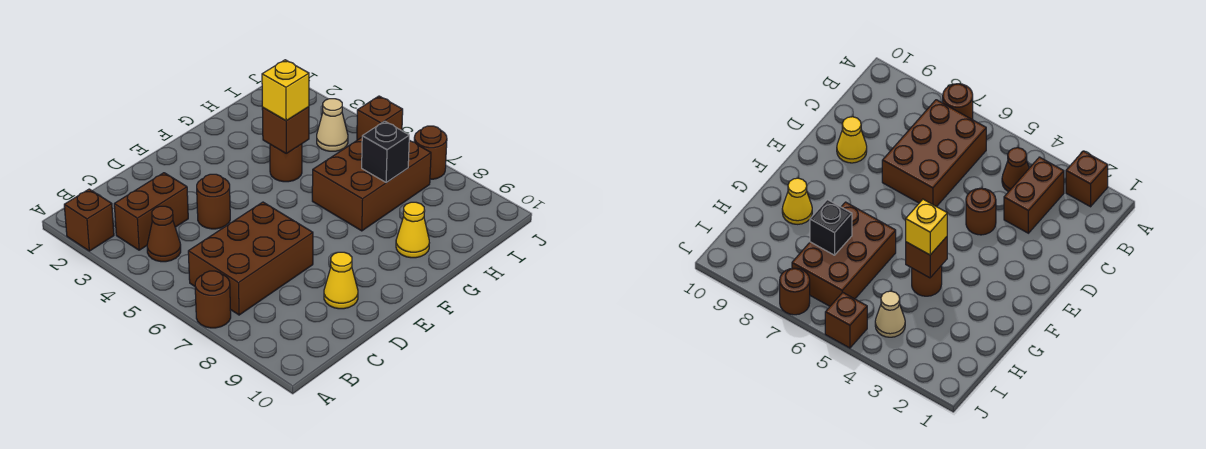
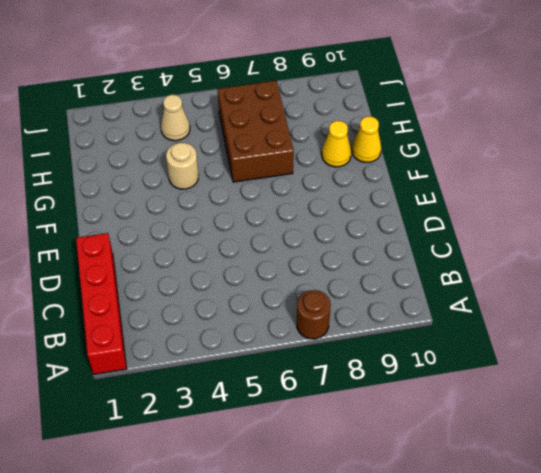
red brick A1:D1 level 1 -> none
tan round brick G4 level 1 -> brown round brick G4 level 1
yellow cone G10 level 1 -> yellow cone D9 level 1
none -> brown brick A2 level 1
none -> brown brick B3:C3 level 1
none -> brown cone B4 level 1

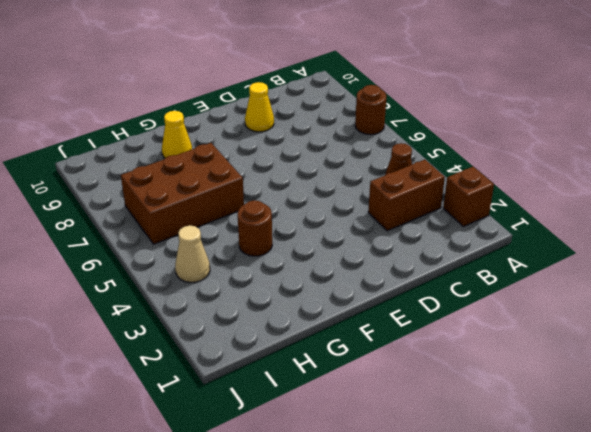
none -> brown brick B6:D7 level 1
none -> brown round brick D4 level 1
none -> brown brick J5 level 1

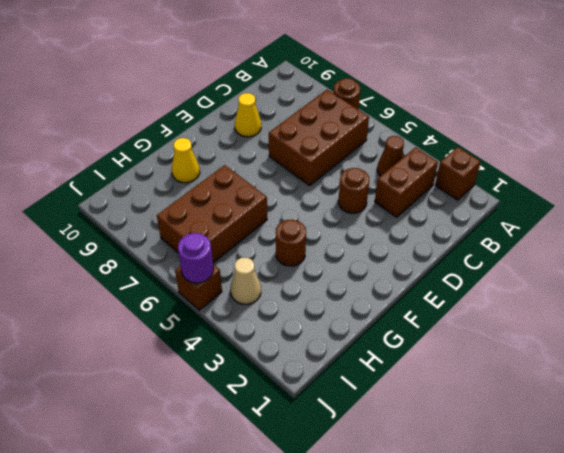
purple round brick J5 level 2 -> none
none -> brown round brick J7 level 1
none -> brown brick G4 level 2
none -> black brick H7 level 2

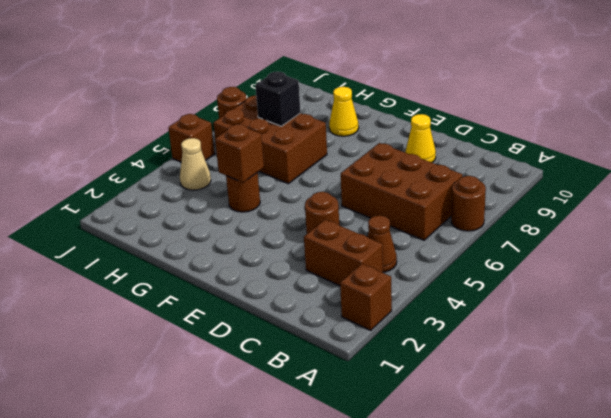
none -> yellow brick G4 level 3

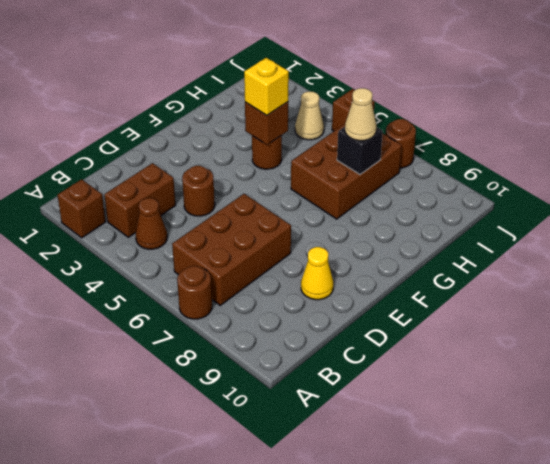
tan cone H7 level 3 -> none
none -> yellow cone G9 level 1

